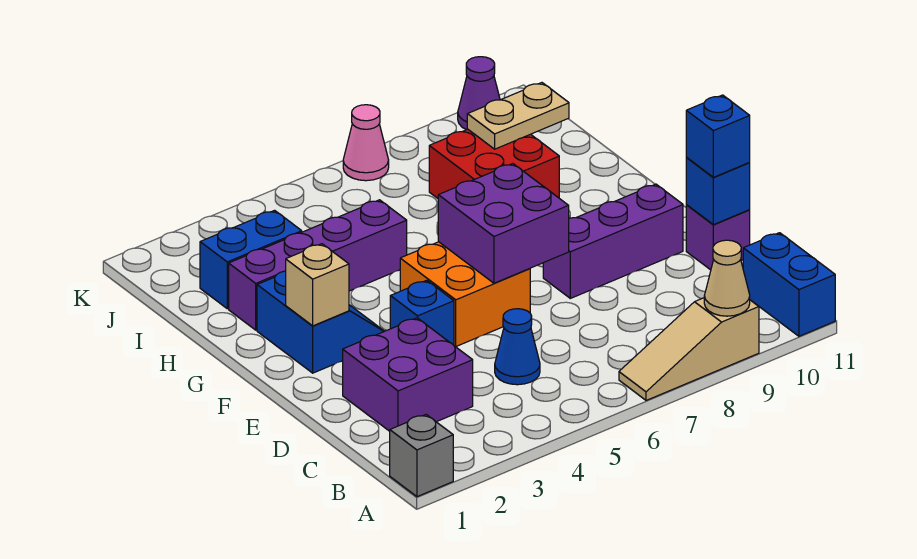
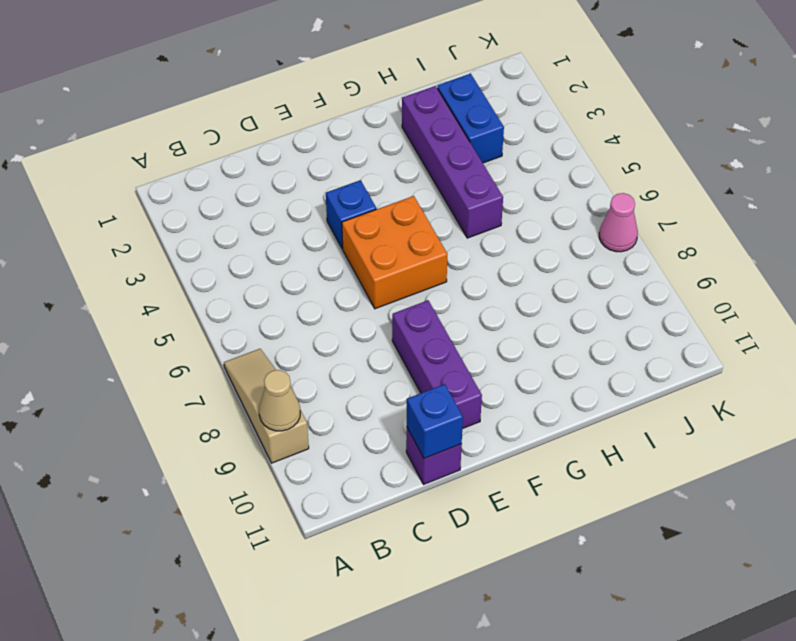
none -> grey brick A1 level 1
none -> blue brick A11:B11 level 1
none -> purple brick C2:D3 level 1

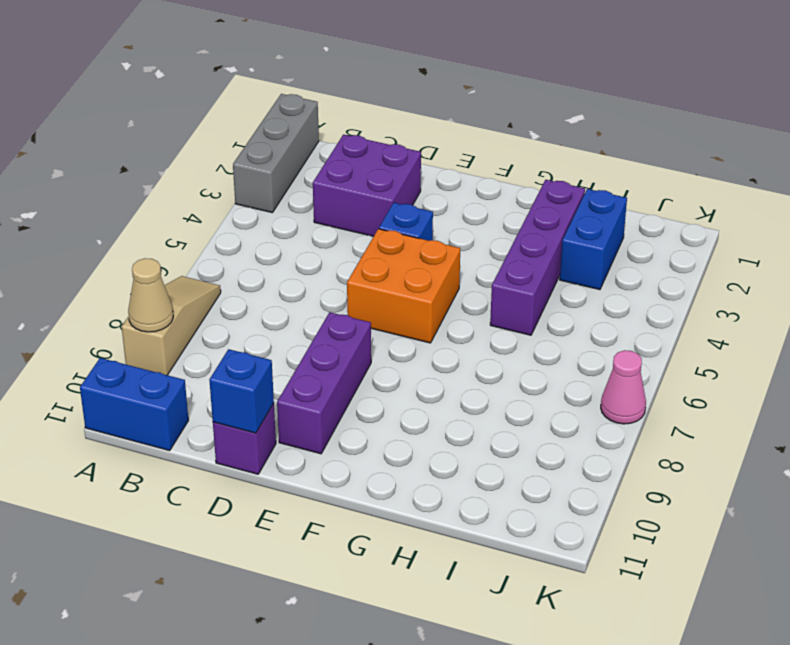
grey brick A1:A3 level 1 -> grey brick A1 level 1
none -> blue cone C5 level 1
none -> blue slope F2:G3 level 1 top 2
none -> red brick H8:I9 level 1

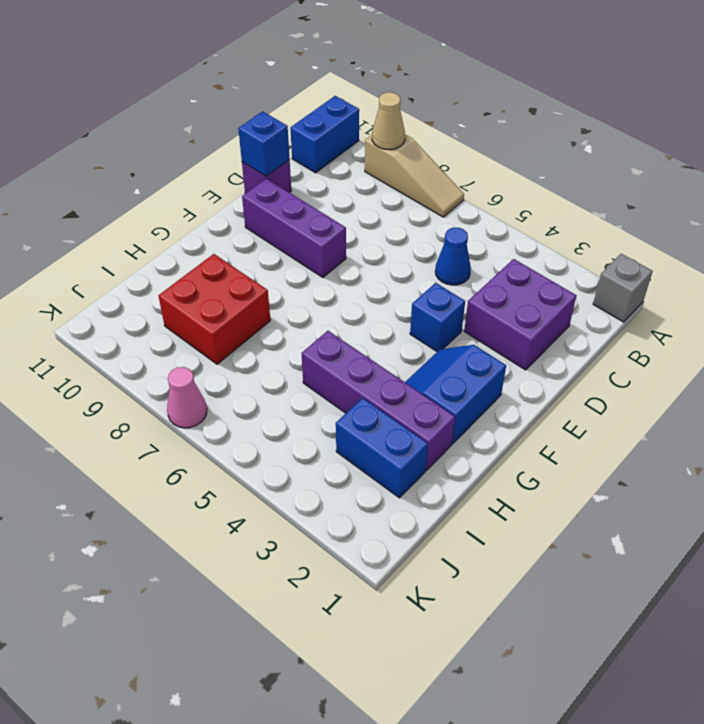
none -> orange brick E5:F6 level 1
none -> purple cone K10 level 1
none -> purple brick E6:F7 level 2

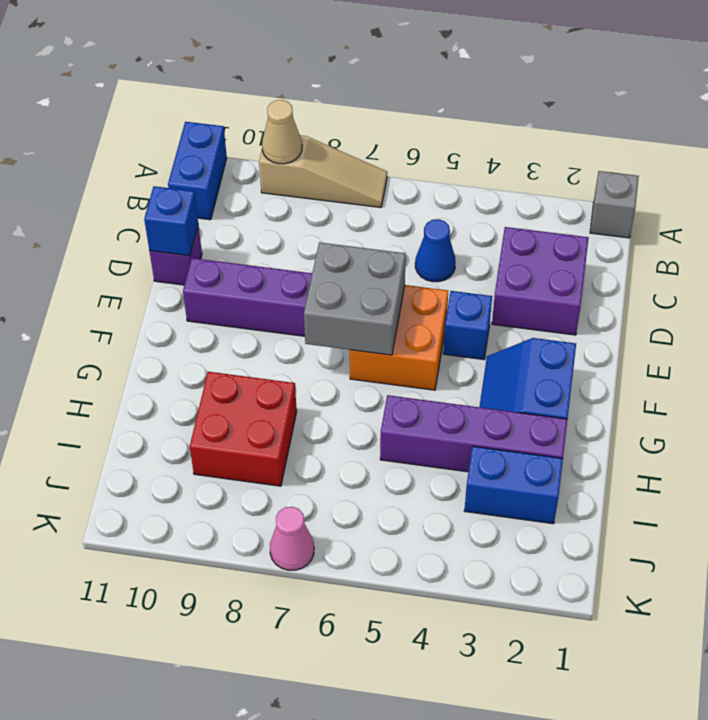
grey brick E6:F7 level 2 -> purple brick E6:F7 level 2
none -> purple cone K10 level 1
none -> tan brick F2 level 2
none -> tan plate I9:I10 level 2

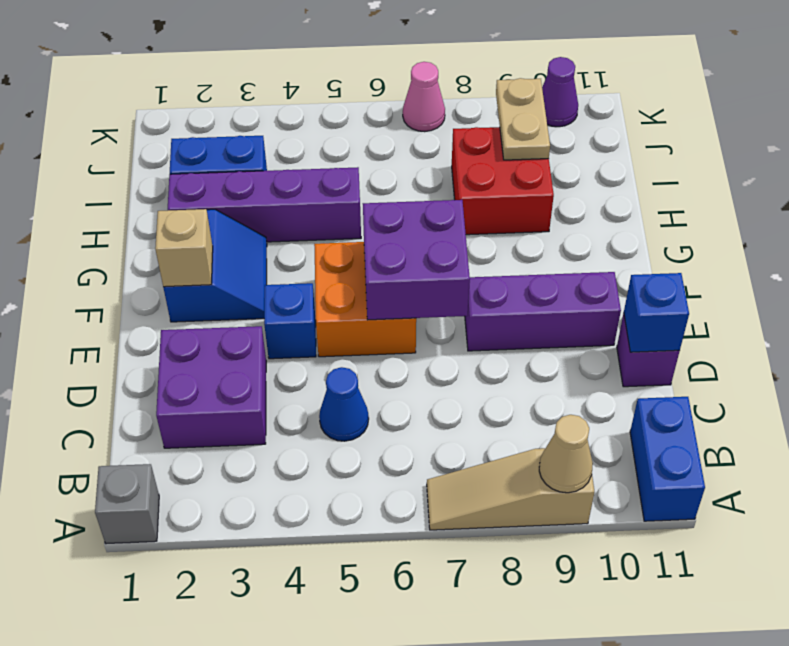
tan plate I9:J9 level 2 -> tan plate I9:I10 level 2
none -> blue brick D11 level 3

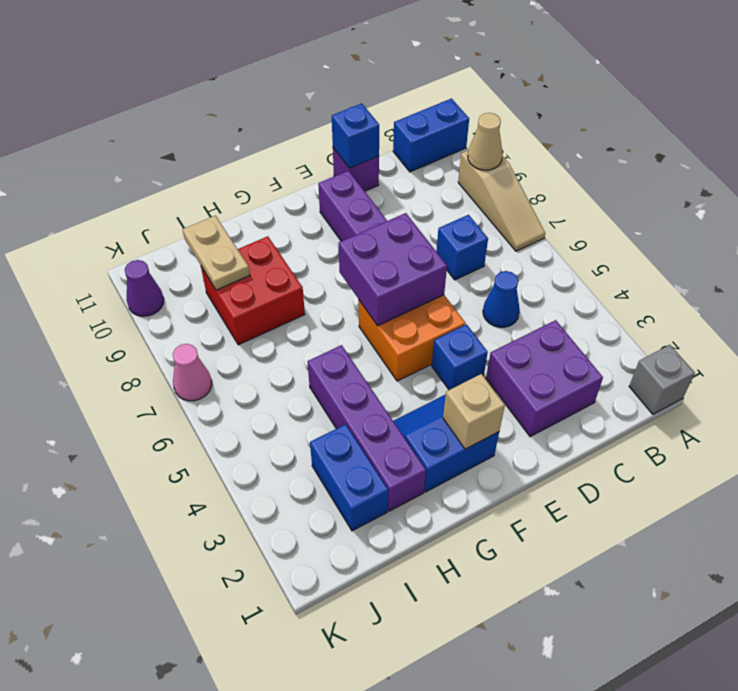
blue brick C7 level 1 -> blue brick D11 level 3

